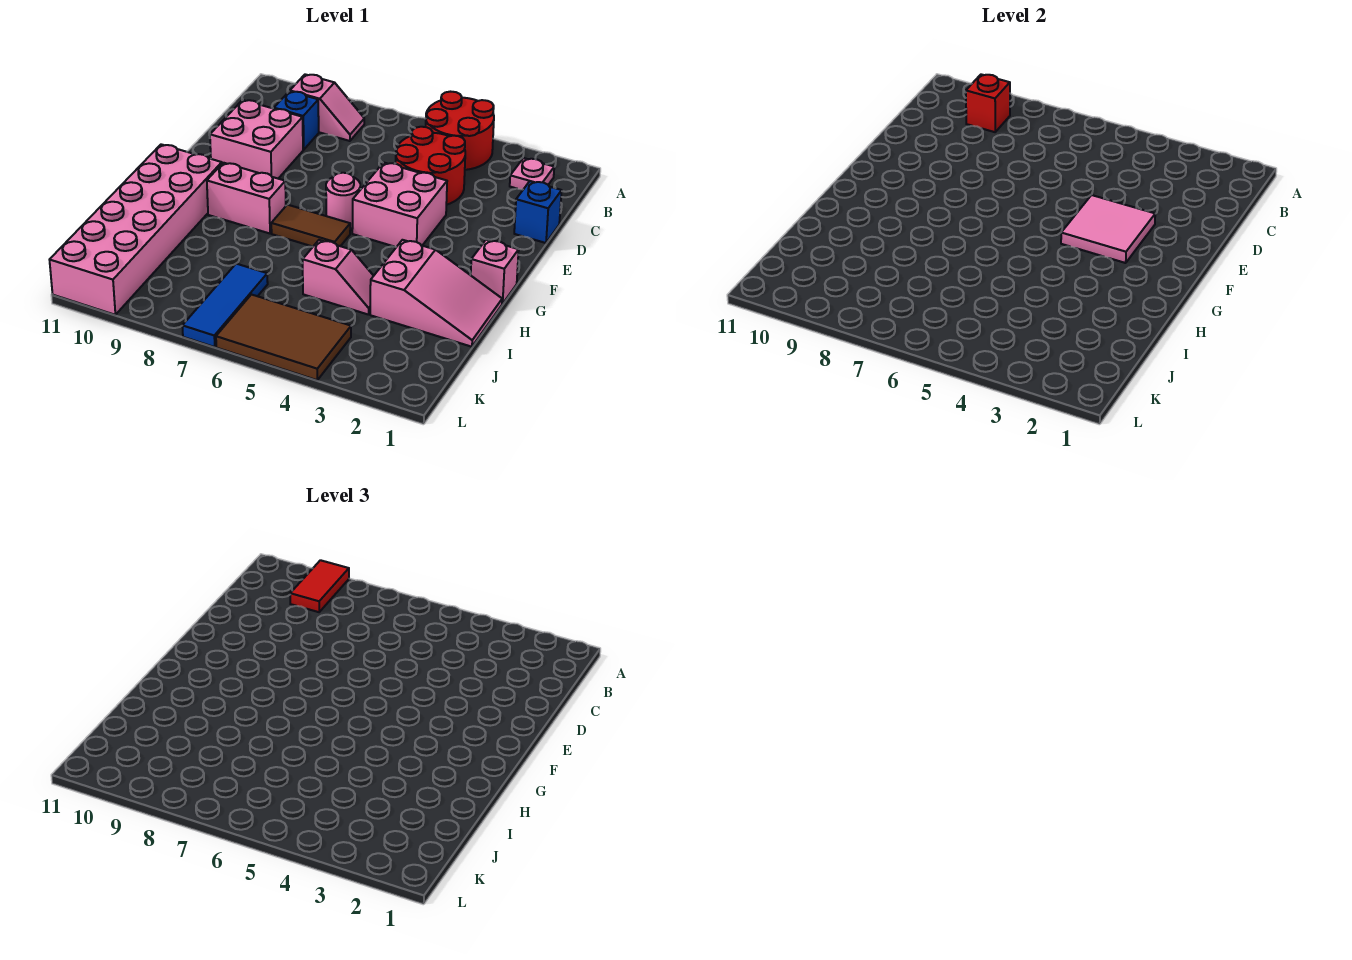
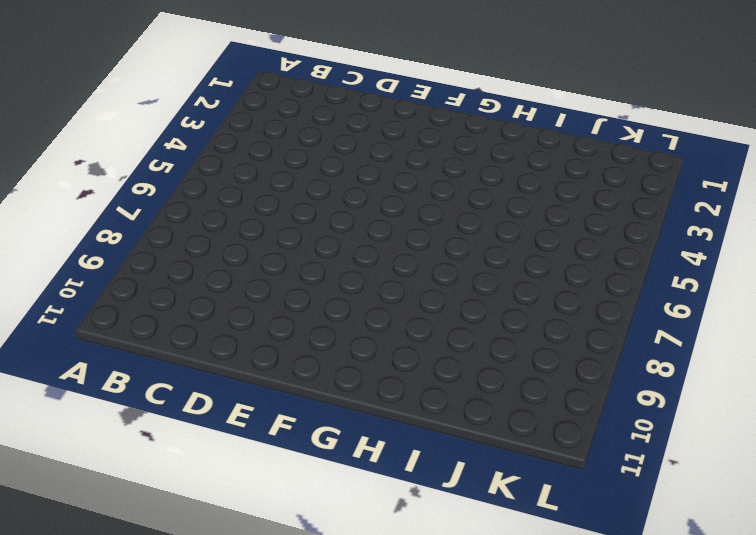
none -> red round brick A4:B5 level 1
none -> pink plate B2 level 1
none -> pink slope B8:B9 level 1 top 9

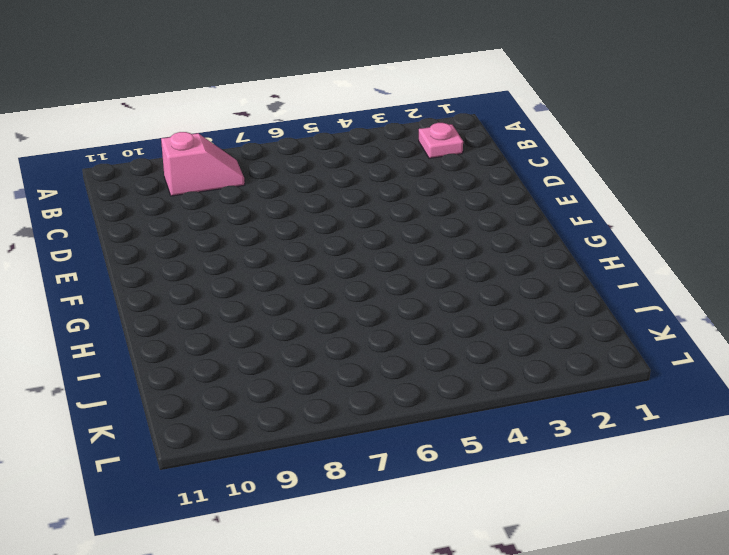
none -> red round brick A4:B5 level 1
none -> red round brick C4:D5 level 1
none -> blue brick C9 level 1

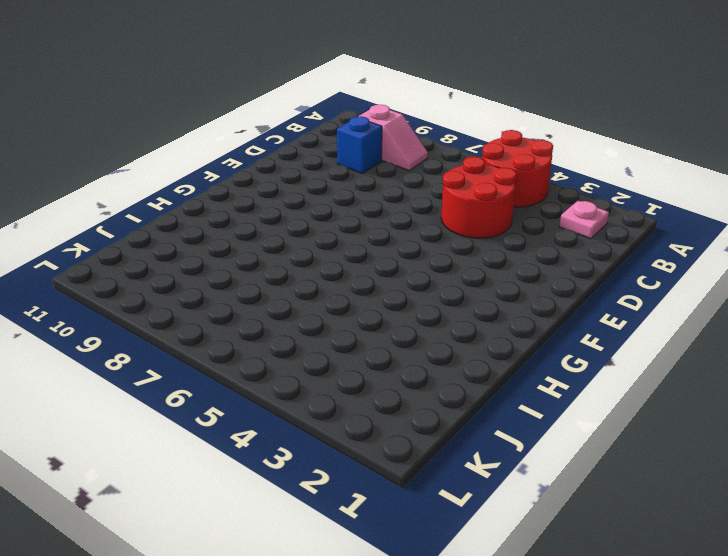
none -> blue brick D1 level 1
none -> pink brick D9:E10 level 1
none -> pink brick E4:F5 level 1

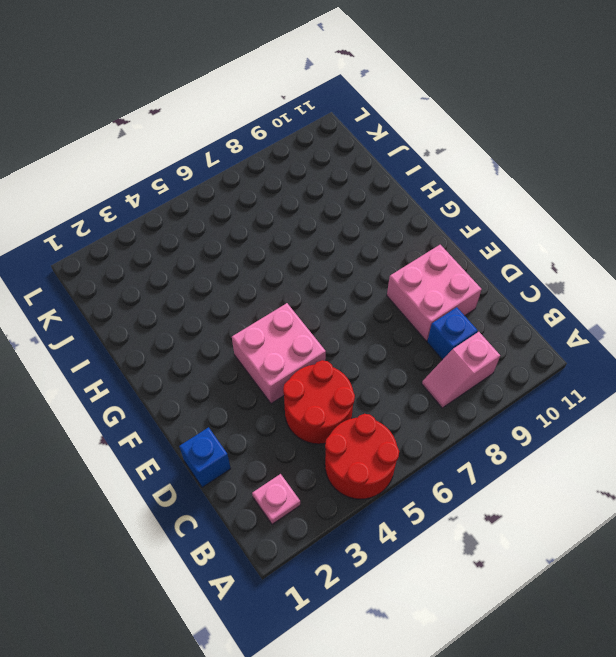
none -> pink round brick F6 level 1
none -> pink brick G1 level 1
none -> brown tile G6:G7 level 1

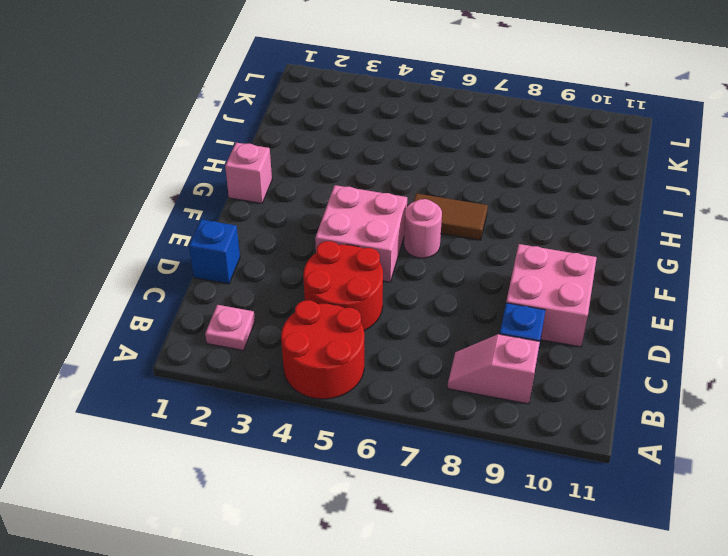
none -> pink brick G8:G9 level 1
none -> pink brick G10:L11 level 1
none -> pink slope H1:I3 level 1 top 3

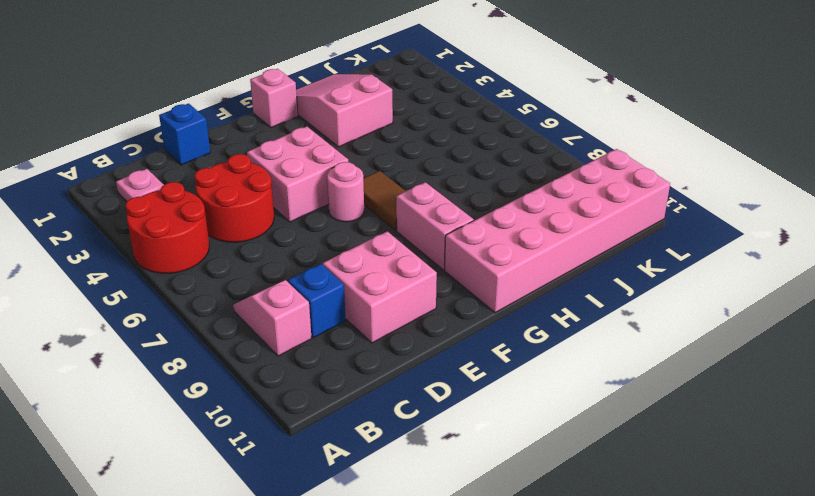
none -> pink slope I4:I5 level 1 top 5
none -> blue tile J7:L7 level 1
none -> brown tile K4:L6 level 1

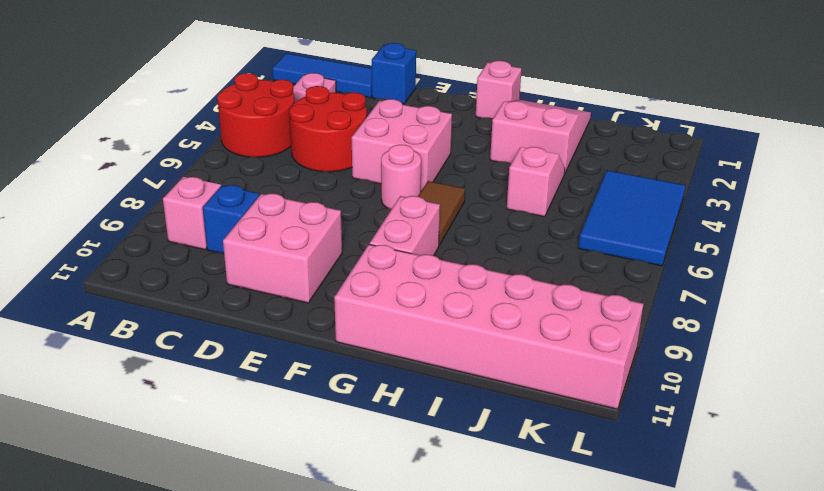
blue tile A1:C1 level 1 -> blue tile J7:L7 level 1
blue tile K4:L6 level 1 -> brown tile K4:L6 level 1
none -> red brick B9 level 2
none -> pink tile E3:F4 level 2
none -> red tile A9:B9 level 3

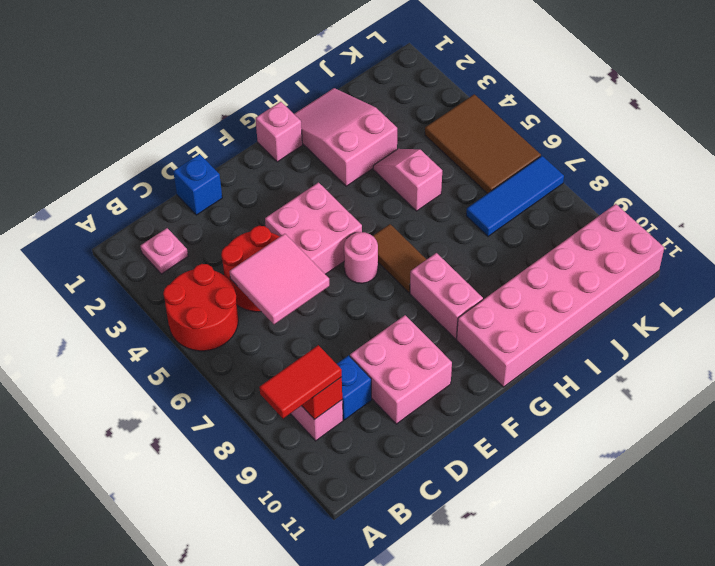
pink tile C5:D6 level 2 -> pink tile E3:F4 level 2

